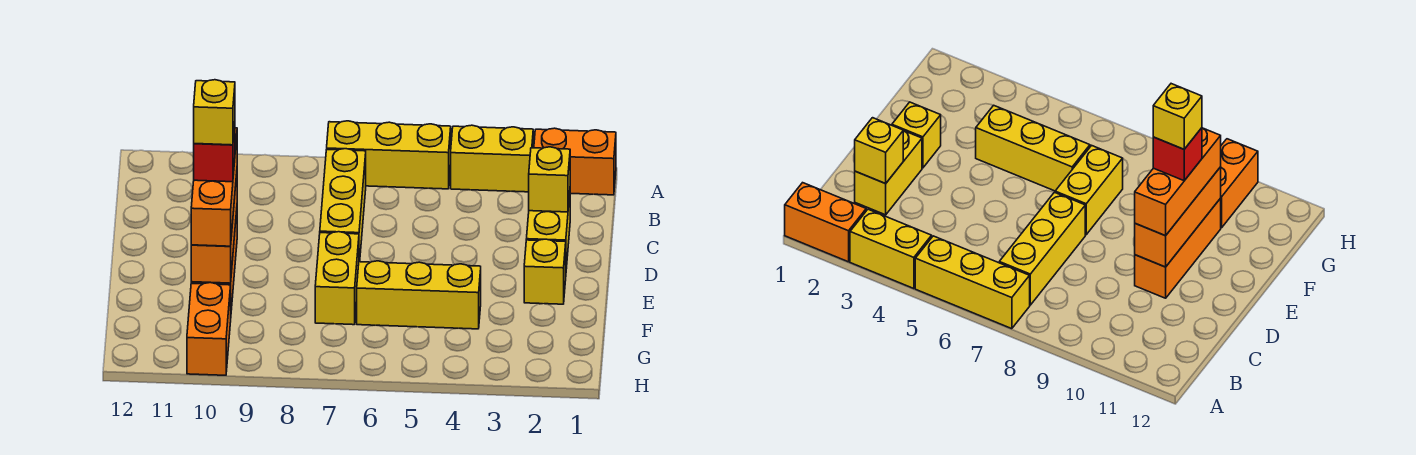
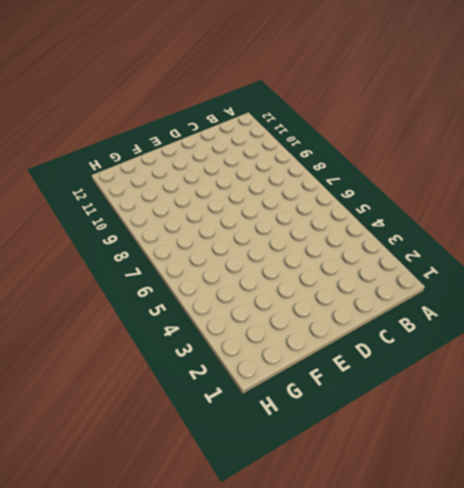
none -> orange brick A1:A2 level 1
none -> yellow brick A3:A4 level 1
none -> yellow brick A5:A7 level 1

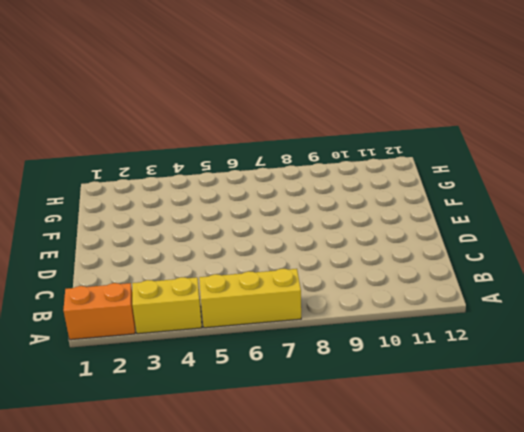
none -> yellow brick B7:D7 level 1
none -> yellow brick C2:D2 level 1
none -> orange brick D10:F10 level 1

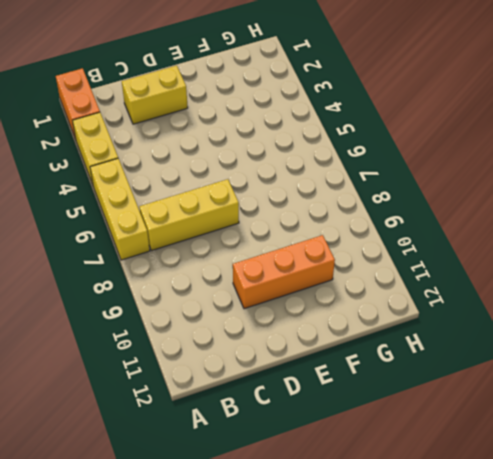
none -> yellow brick E2 level 1
none -> yellow brick E7:F7 level 1
none -> yellow brick F4:F6 level 1

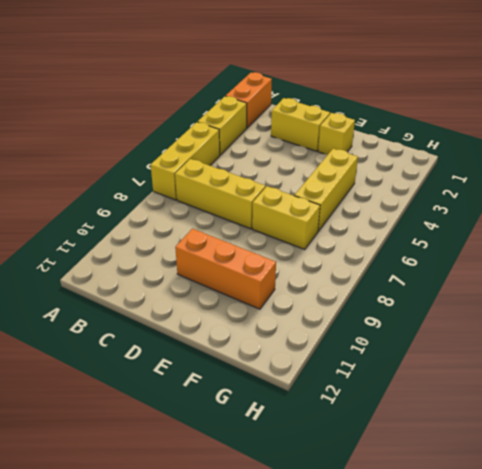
none -> orange brick G10:H10 level 1
none -> yellow brick C2 level 2
none -> orange brick D10:F10 level 2

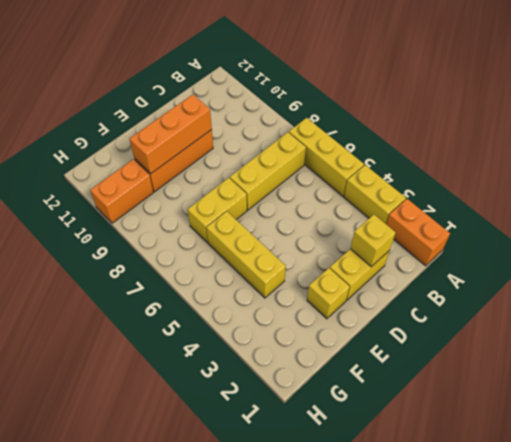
none -> orange brick D10:F10 level 3
none -> red brick E10 level 4
none -> yellow brick E10 level 5

